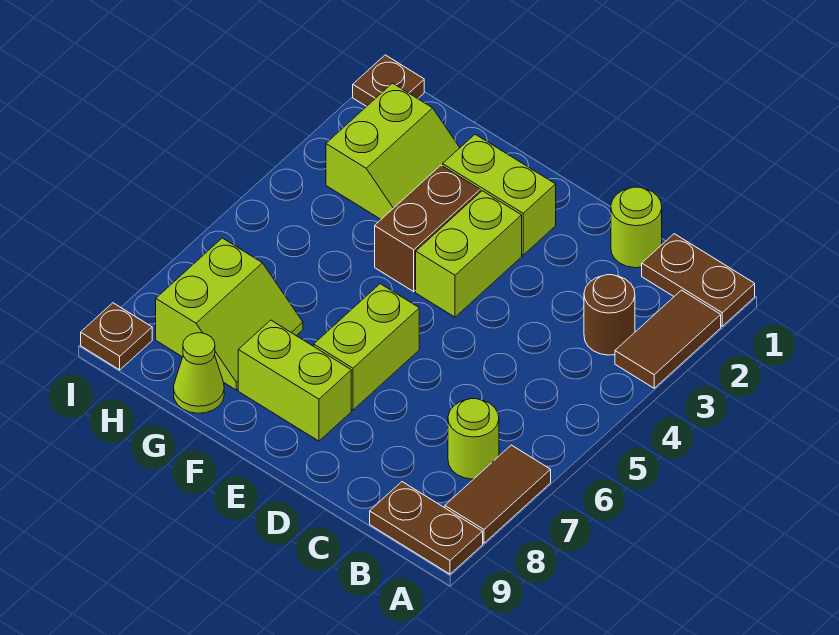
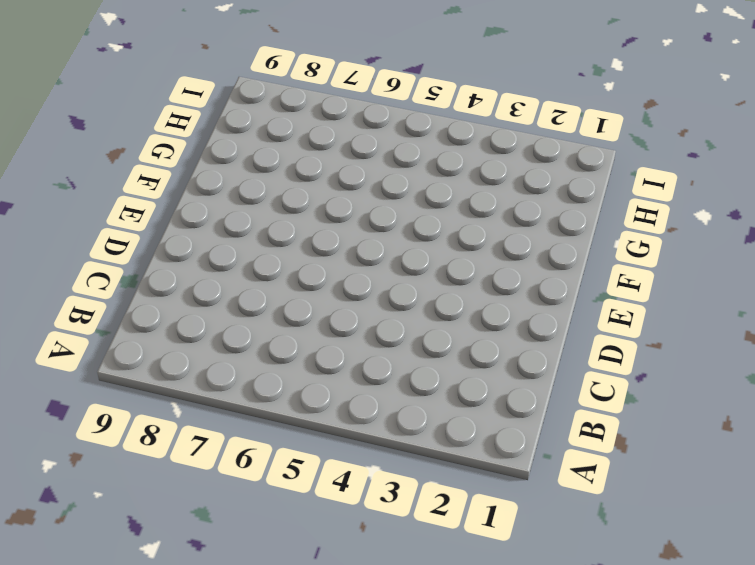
none -> brown plate A1:B1 level 1
none -> brown tile A2:A3 level 1
none -> brown tile A7:A8 level 1

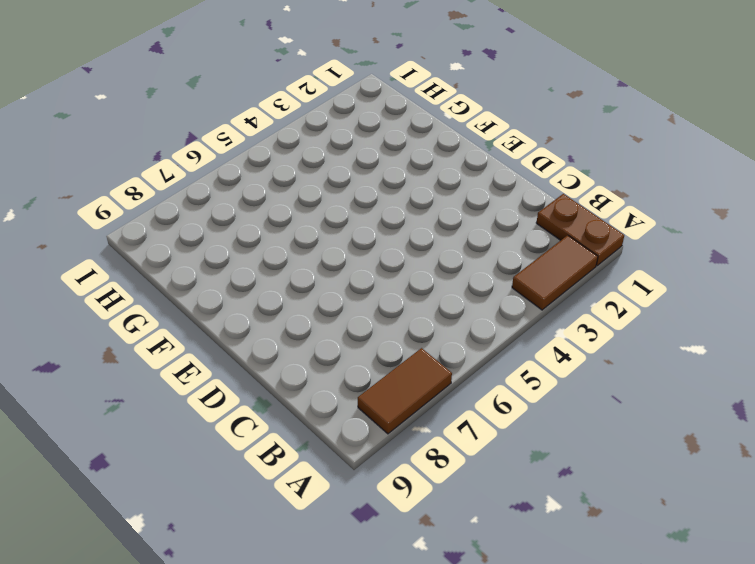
none -> brown plate A9:B9 level 1
none -> brown round brick B3 level 1
none -> lime round brick B7 level 1

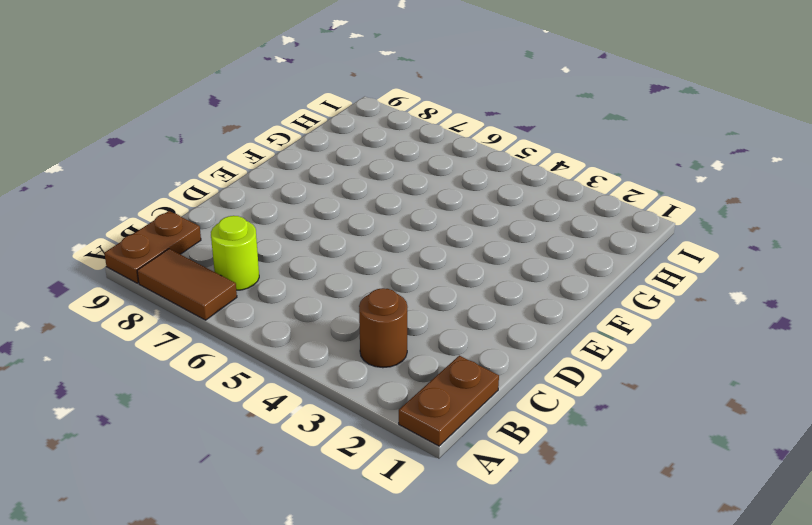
none -> brown tile A2:A3 level 1
none -> lime round brick C1 level 1
none -> lime brick E2:F2 level 1

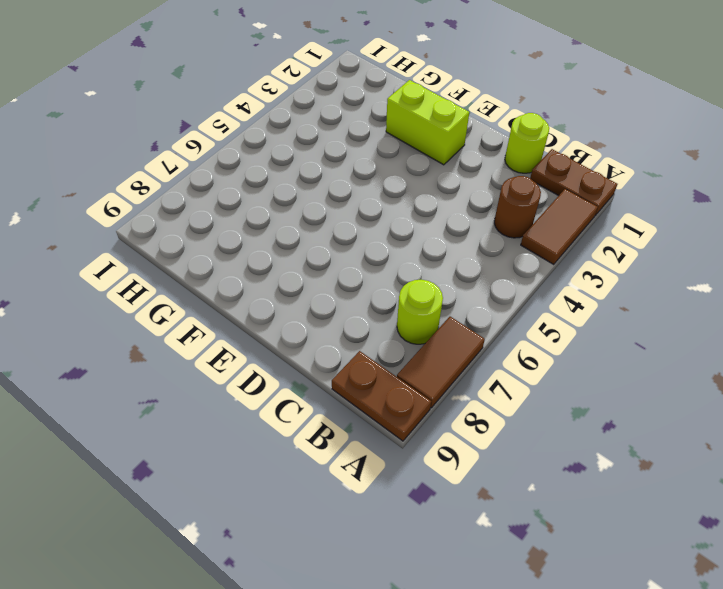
none -> lime brick E3:E4 level 1
none -> lime brick E6:E7 level 1
none -> lime brick E8:F8 level 1

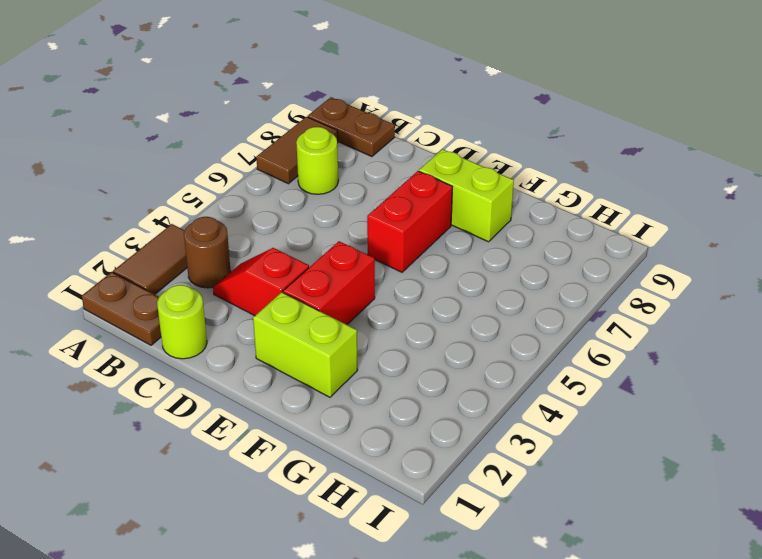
red slope C3:D3 level 1 top D -> none
red brick E3:E4 level 1 -> lime brick E3:E4 level 1
red brick E6:E7 level 1 -> lime brick E6:E7 level 1
none -> brown brick F3:F4 level 1
none -> lime slope G2:H3 level 1 top H
none -> lime slope G7:H8 level 1 top H

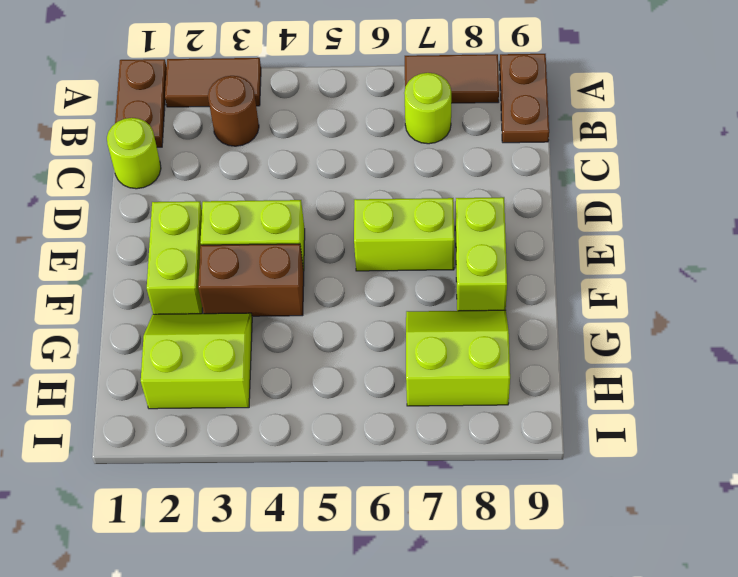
none -> lime cone G9 level 1
none -> brown plate I1 level 1
none -> brown plate I9 level 1

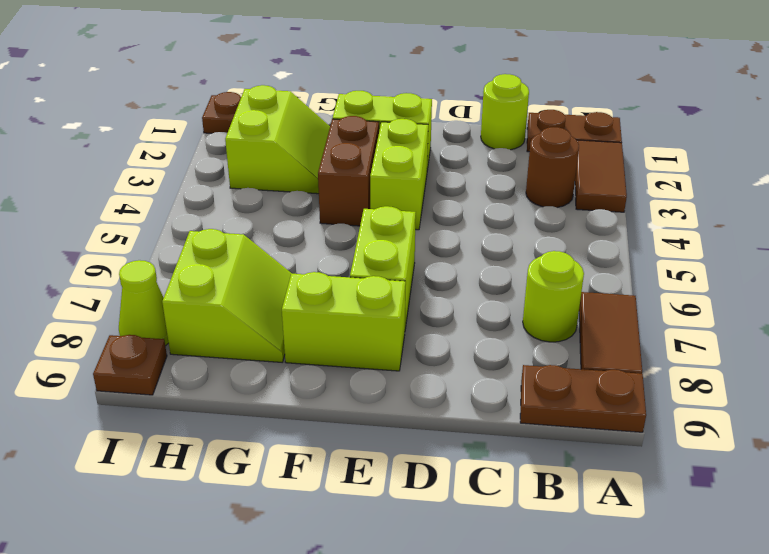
lime cone I8 level 1 -> lime cone G9 level 1

